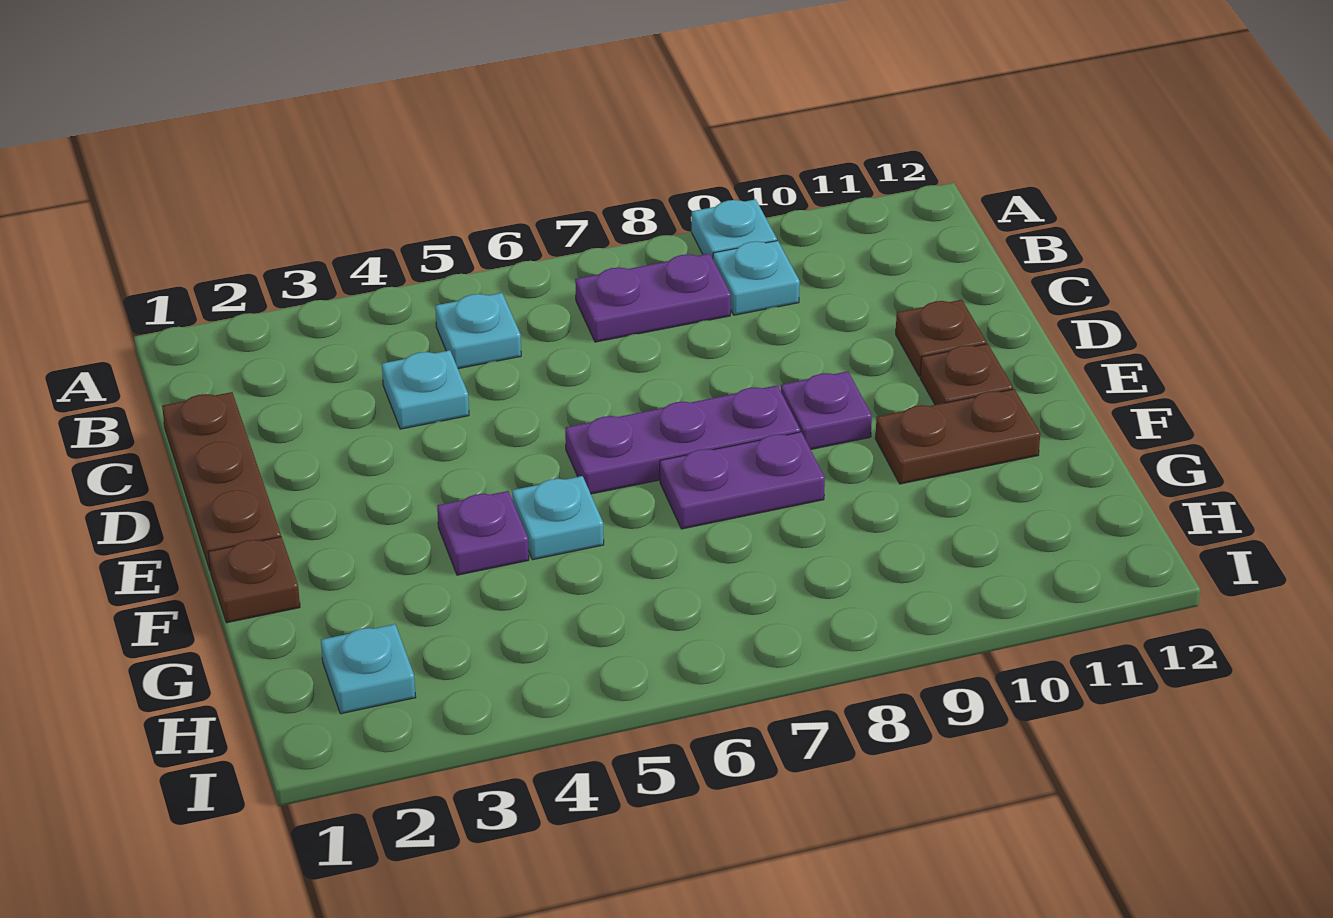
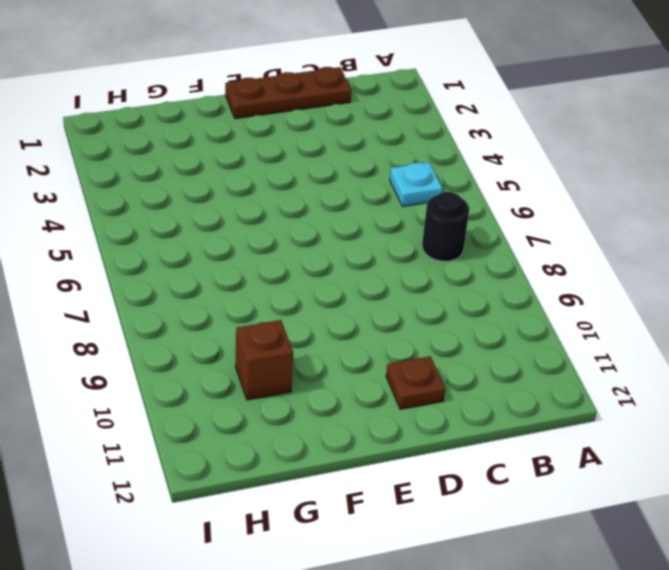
black round brick B7 level 1 -> purple plate B7:B8 level 1
brown brick G10 level 1 -> none
none -> cyan plate A9 level 1
none -> cyan plate B9 level 1
none -> cyan plate C4 level 1

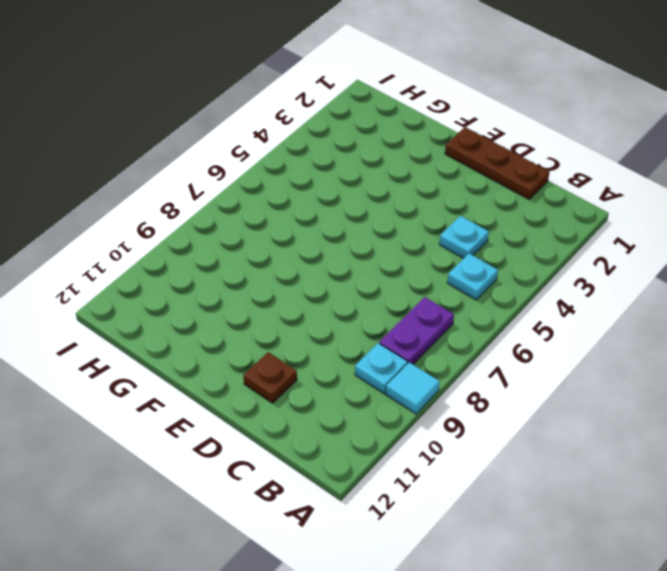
cyan tile A9 level 1 -> cyan plate A9 level 1
none -> purple plate E6:E8 level 1
none -> purple plate E9 level 1
none -> brown plate E11 level 1

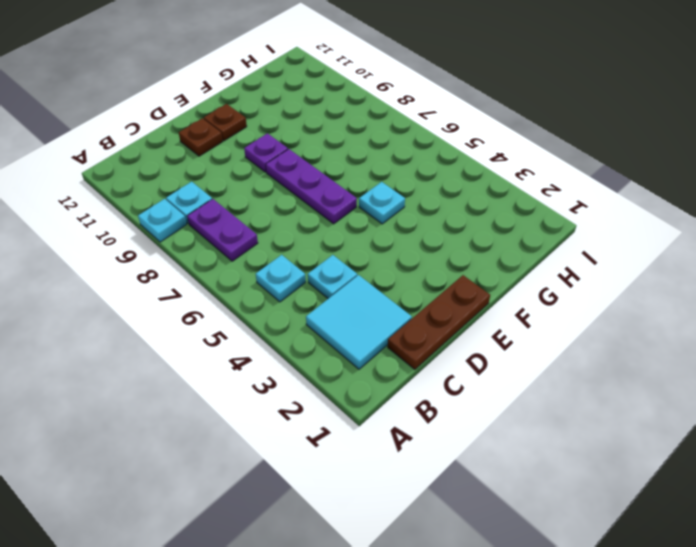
cyan tile B2:C3 level 1 -> none
none -> brown plate F1 level 1
none -> purple plate F4 level 1
none -> purple plate F7:F8 level 1

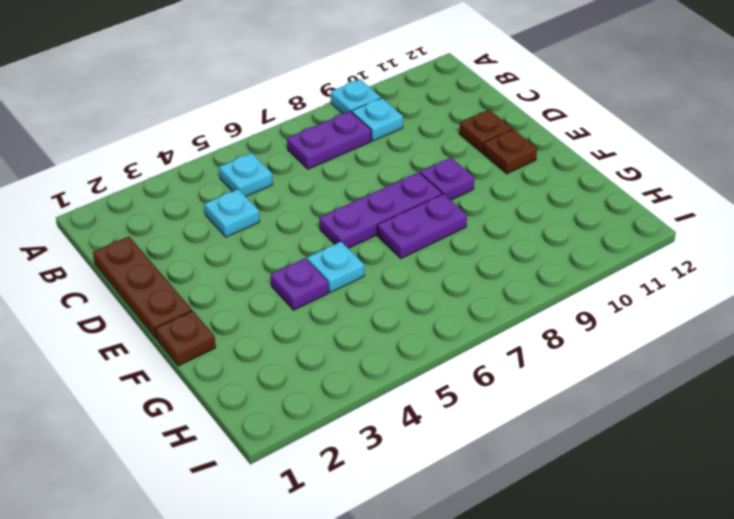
none -> brown plate F10:F11 level 1
none -> cyan plate H2 level 1

